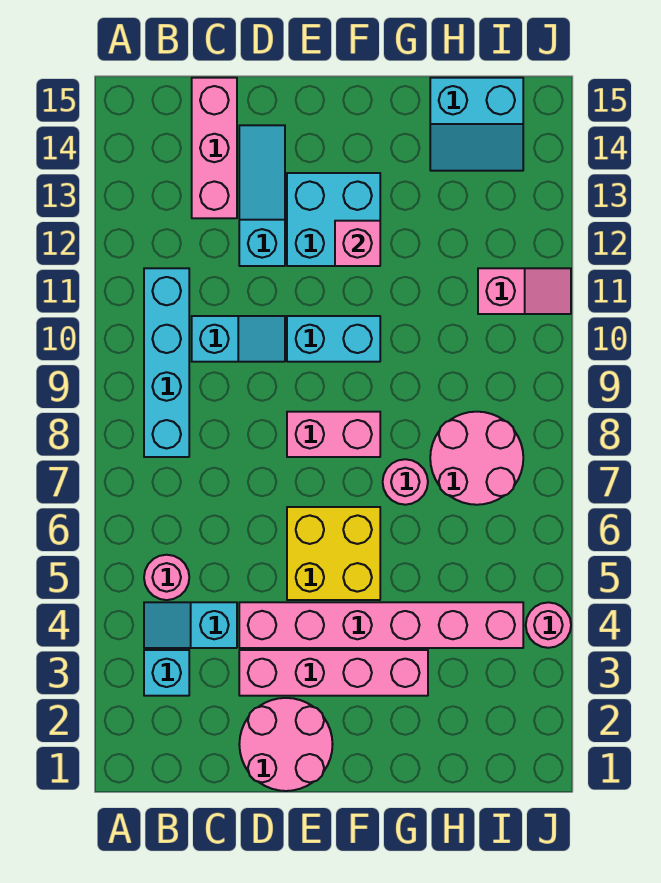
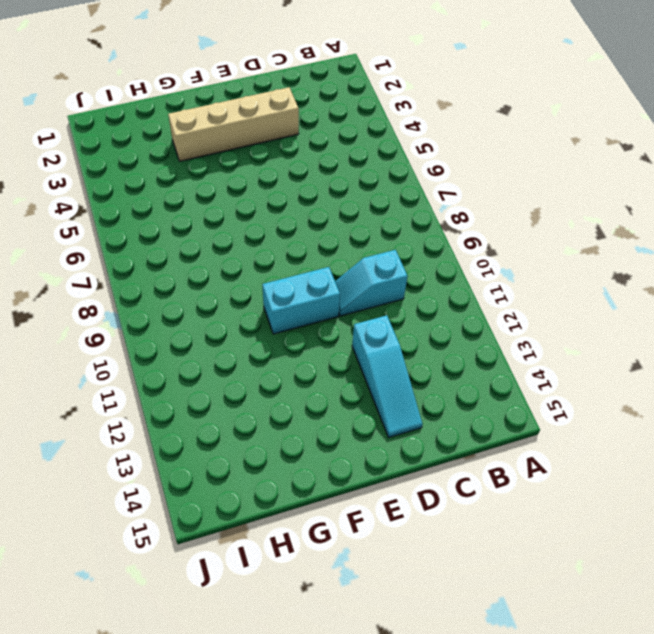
tan brick D3:G3 level 1 -> pink brick D3:G3 level 1
none -> cyan brick B3 level 1
none -> cyan slope B4:C4 level 1 top C
none -> pink round brick B5 level 1

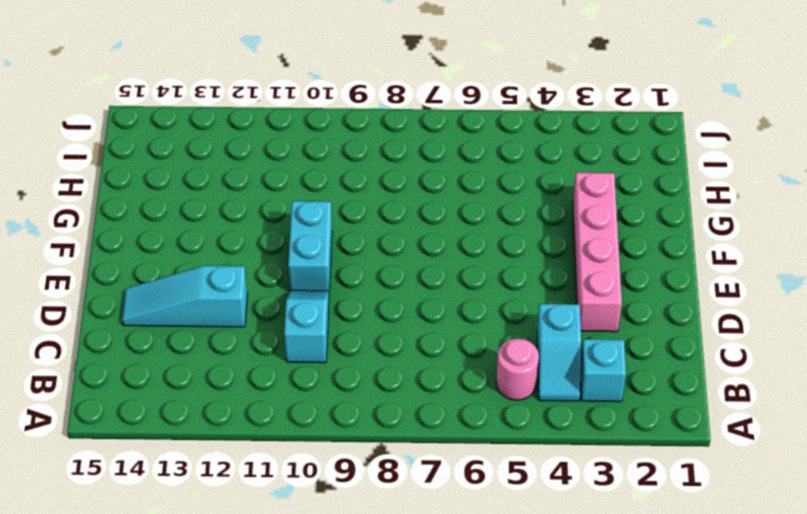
none -> cyan brick B8:B11 level 1
none -> pink brick C13:C15 level 1
none -> pink round brick D1:E2 level 1

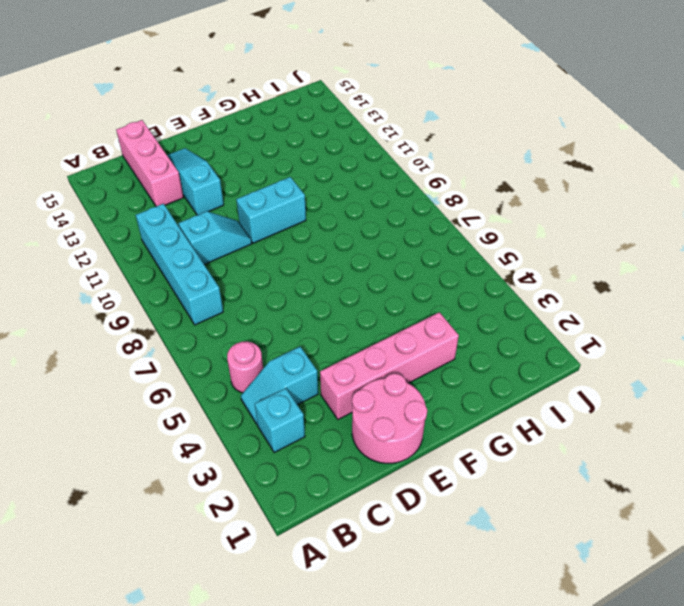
none -> pink brick D4:I4 level 1
none -> yellow brick E5:F6 level 1
none -> pink brick E8:F8 level 1

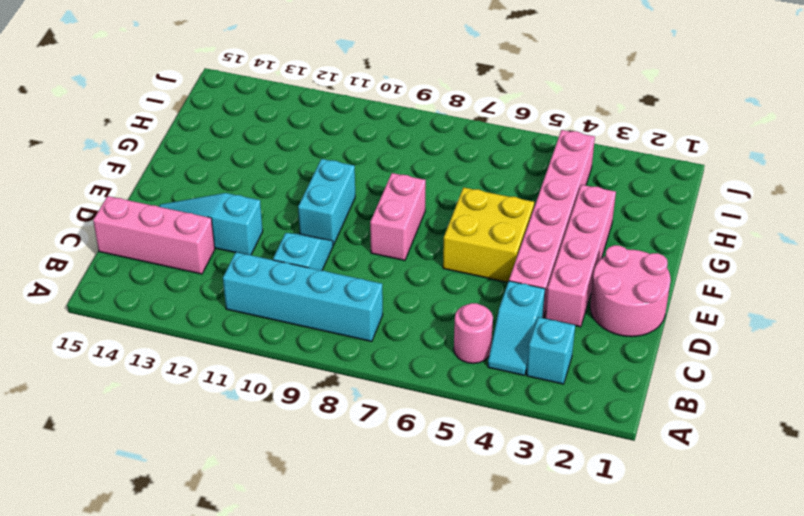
none -> cyan brick E12:F13 level 1
none -> pink round brick G7 level 1
none -> pink round brick H7:I8 level 1

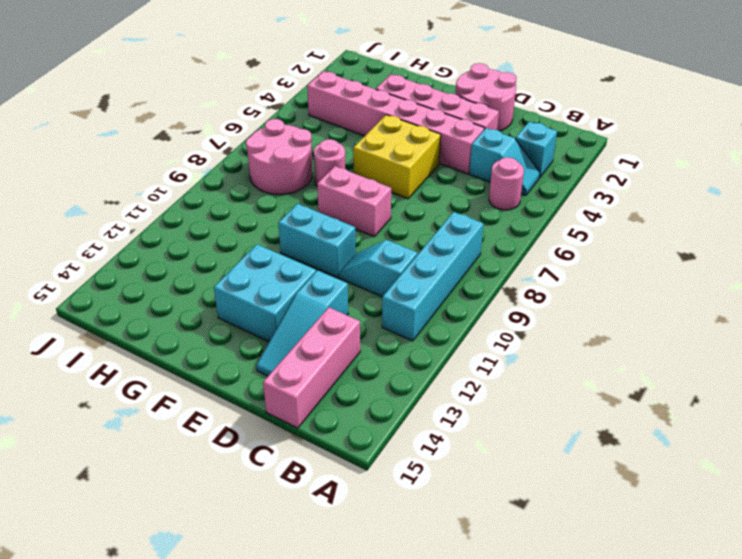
none -> cyan slope H14:I15 level 1 top 15
none -> pink slope I11:J11 level 1 top I
none -> pink round brick J4 level 1

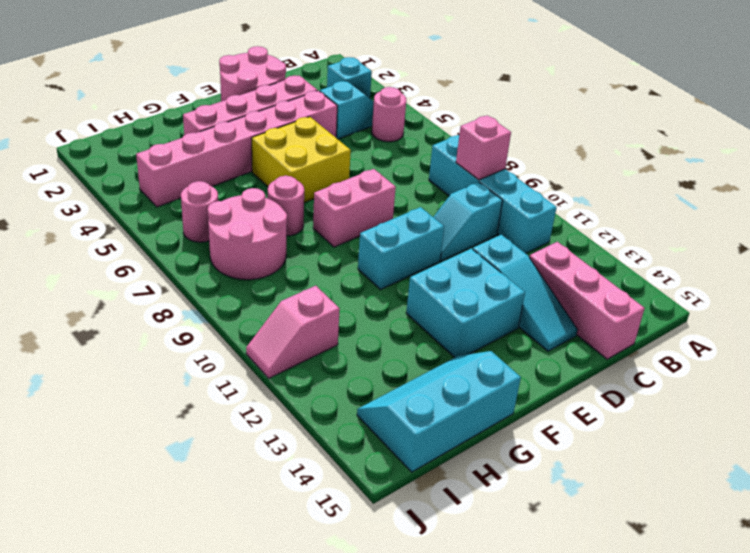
pink brick B9 level 2 -> pink brick F12 level 2
cyan slope G14:I15 level 1 top 15 -> cyan slope H14:I15 level 1 top 15
pink round brick I6 level 1 -> pink round brick J4 level 1

